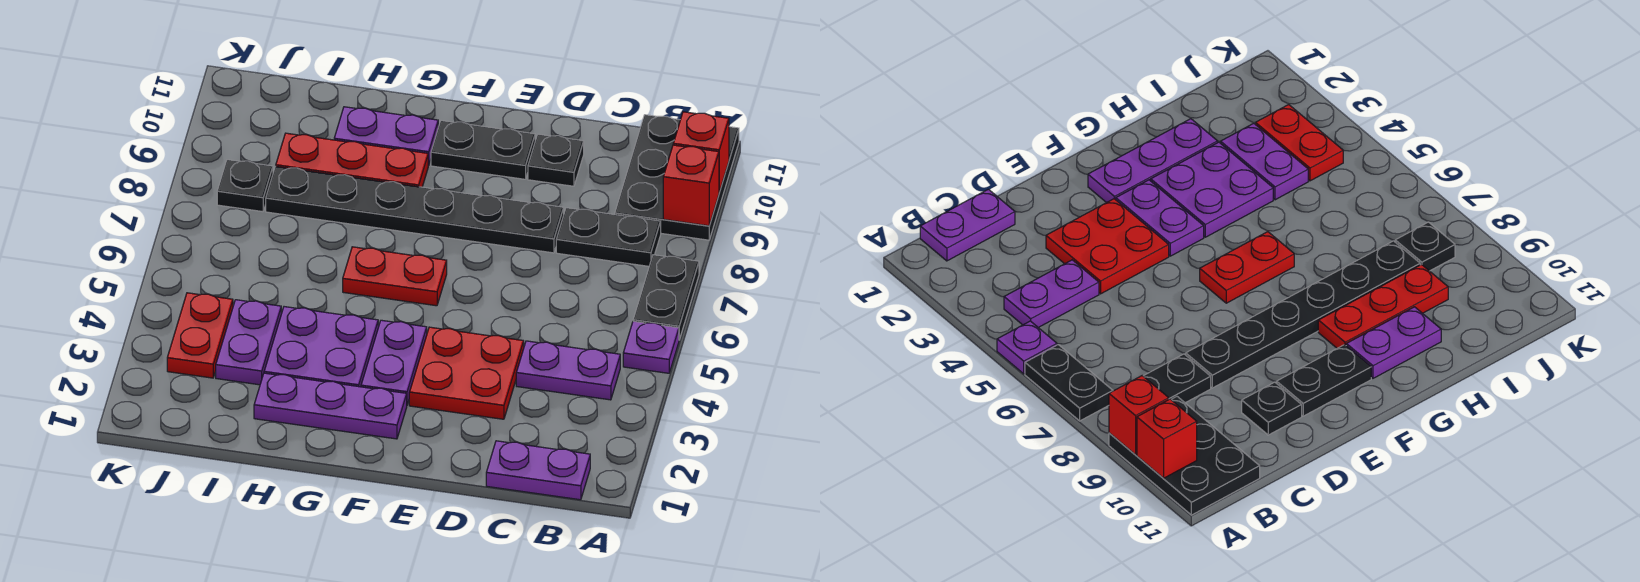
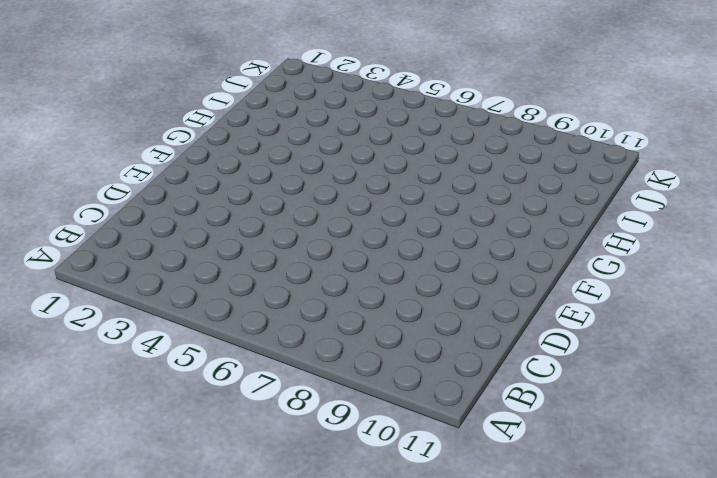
none -> purple plate A5 level 1
none -> black plate A6:A7 level 1
none -> black plate A9:B11 level 1

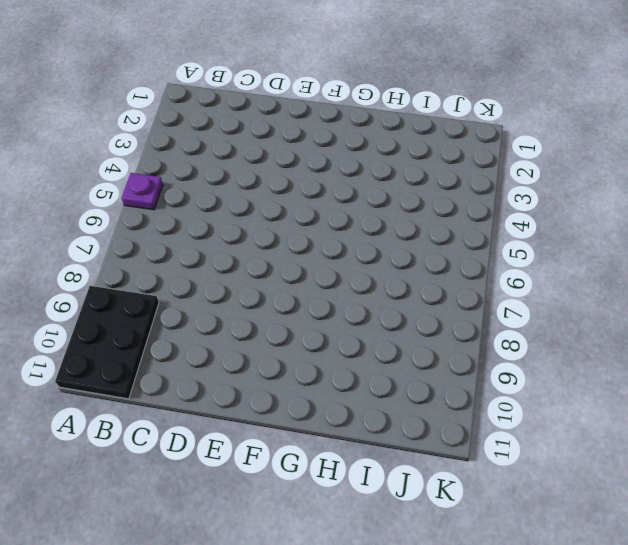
none -> black plate A6:A7 level 1
none -> purple plate B1:C1 level 1
none -> purple plate B4:C4 level 1

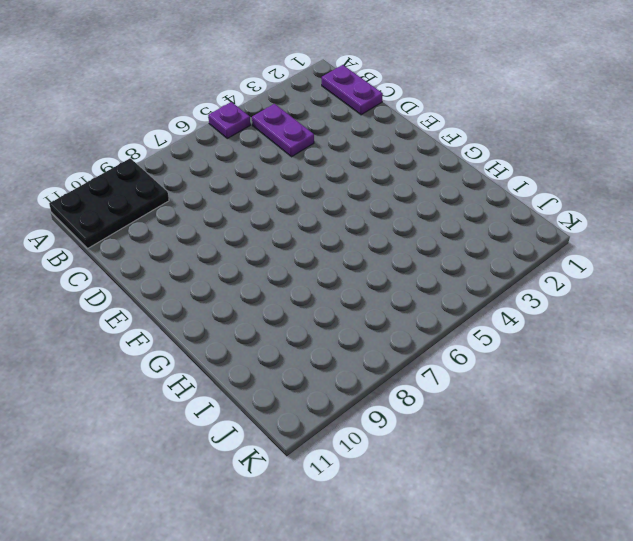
none -> black plate A6:A7 level 1
none -> black plate B8:C8 level 1
none -> red plate D3:E4 level 1

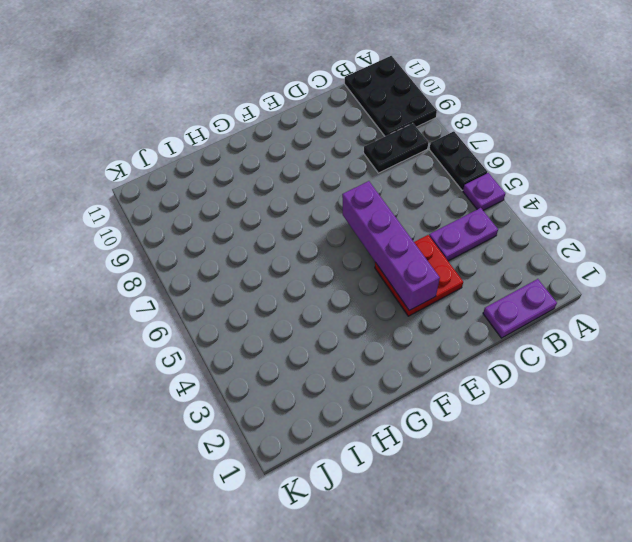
purple brick E3:E6 level 2 -> none
none -> black plate D8:I8 level 1
none -> black plate D10 level 1
none -> black plate E10:F10 level 1

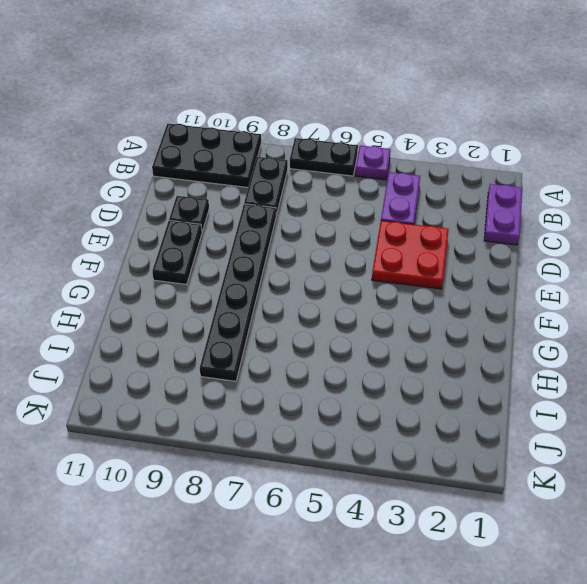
none -> purple plate F2:H2 level 1
none -> purple plate F3:F4 level 1
none -> red plate F6:G6 level 1

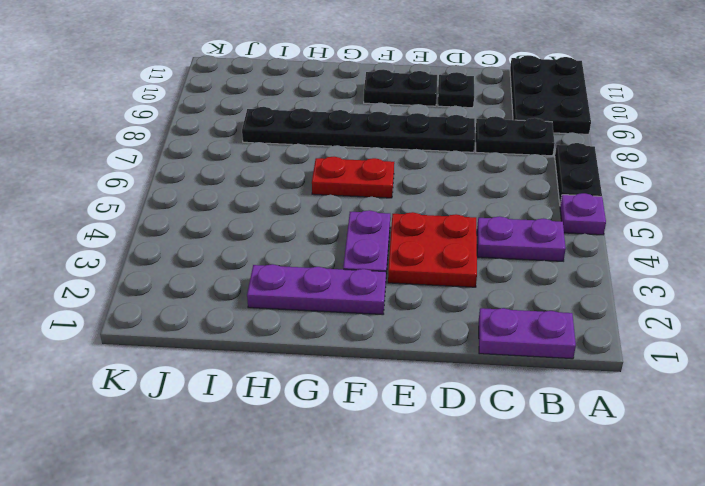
none -> purple plate G3:H4 level 1
none -> red plate G9:I9 level 1
none -> purple plate G10:H10 level 1

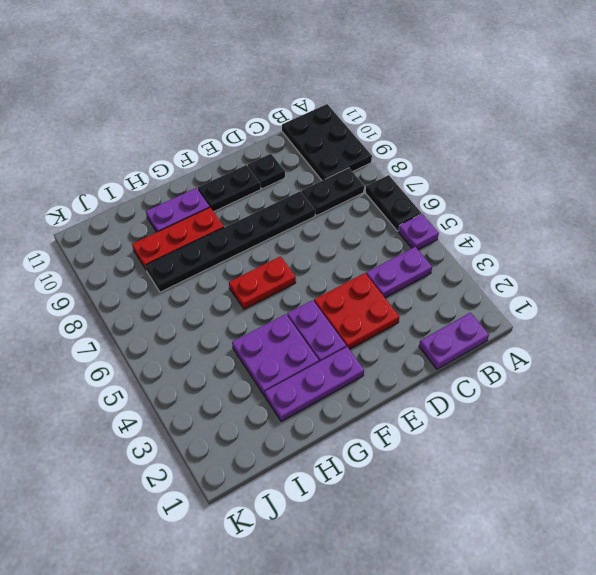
none -> purple plate I3:I4 level 1
none -> red plate J3:J4 level 1
none -> black plate J8 level 1

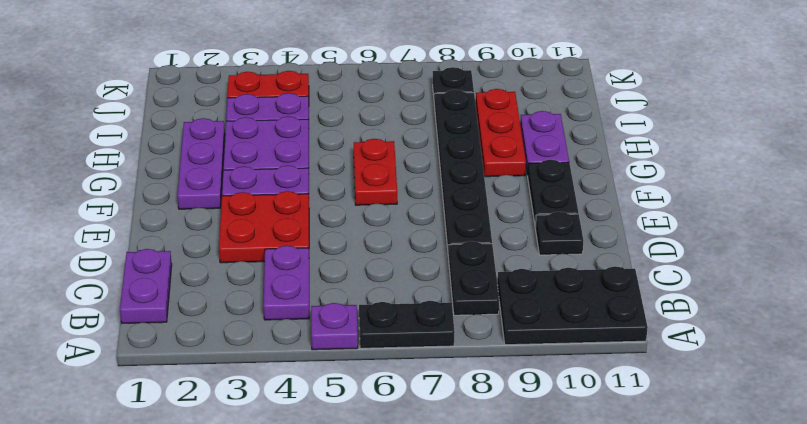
none -> red brick A9 level 2
none -> red brick A10 level 2

